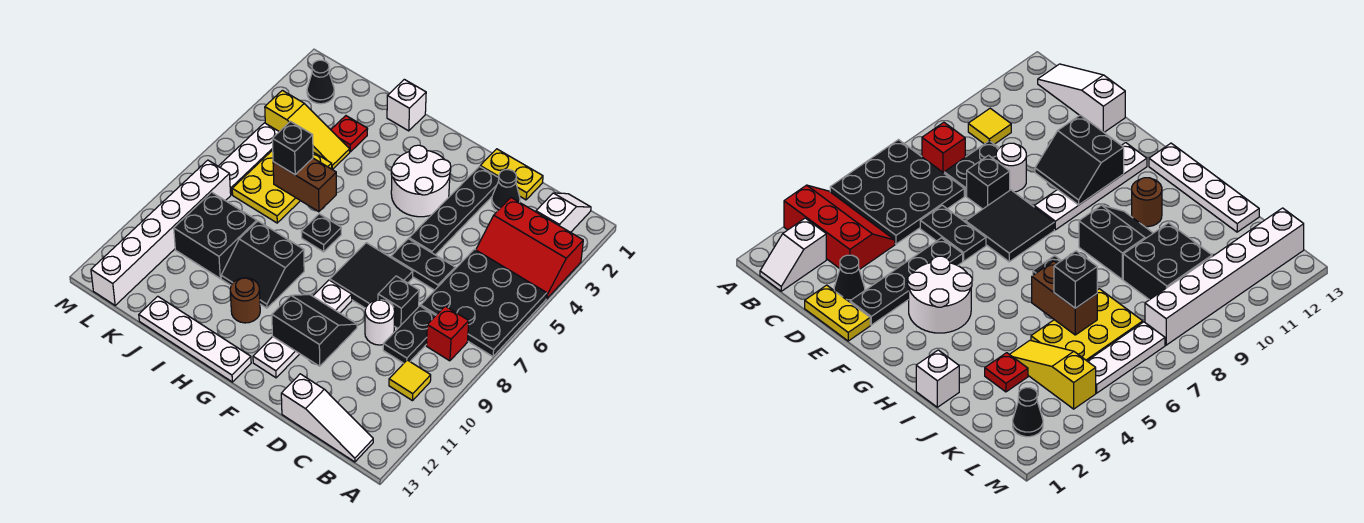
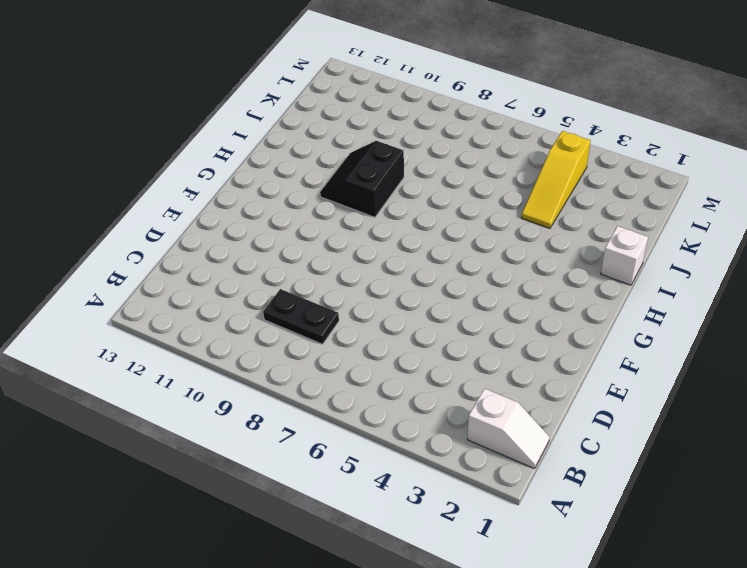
none -> red slope A3:C4 level 1 top 3
none -> black plate A5:C7 level 1
none -> red brick B8 level 1
none -> yellow tile B10 level 1

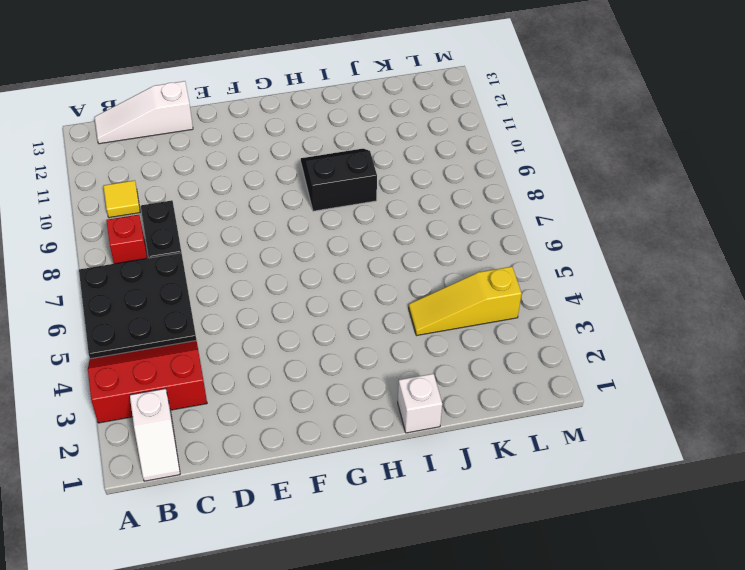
none -> yellow plate D1:E1 level 1
none -> black cone D2 level 1
none -> black plate D6:E6 level 1
none -> black brick D8 level 1

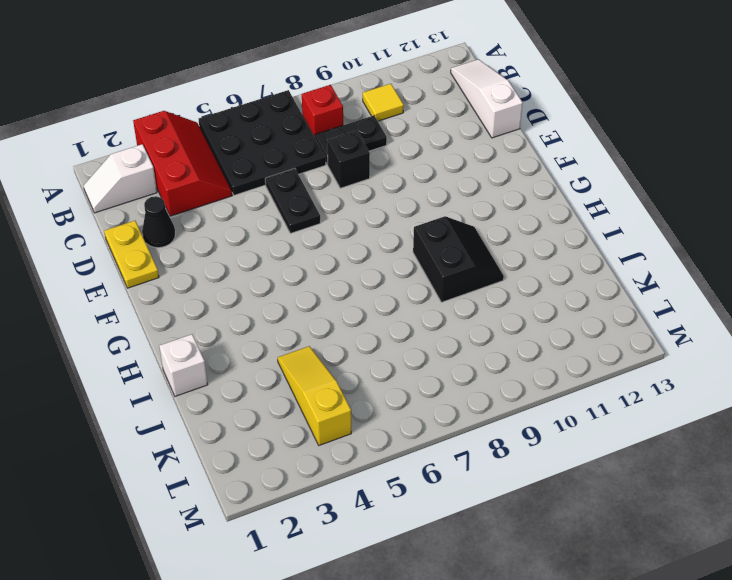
none -> white round brick D9 level 1
none -> black plate E2:E5 level 1
none -> black tile E7:F8 level 1
none -> white round brick F3:G4 level 1

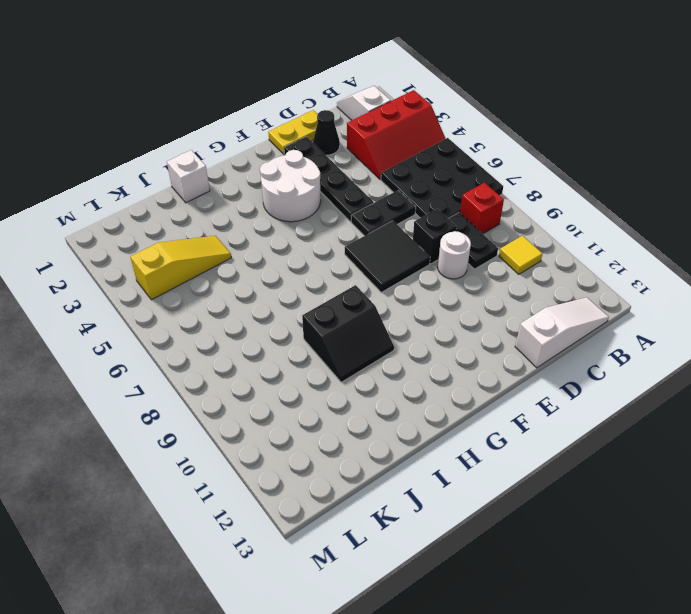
none -> white plate F9:F12 level 1
none -> white plate G13:J13 level 1
none -> black plate H7 level 1
none -> brown round brick H11 level 1

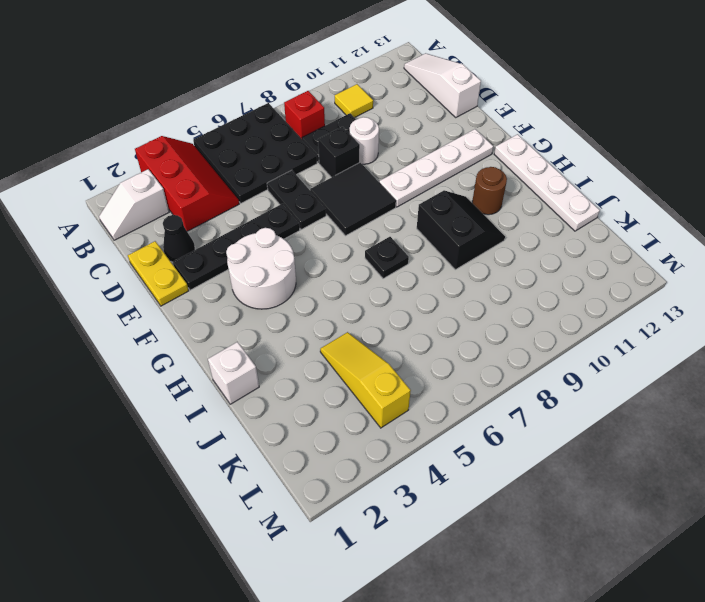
none -> red plate J3 level 1
none -> yellow plate J5:K7 level 1
none -> black brick J9:K10 level 1
none -> black cone L2 level 1

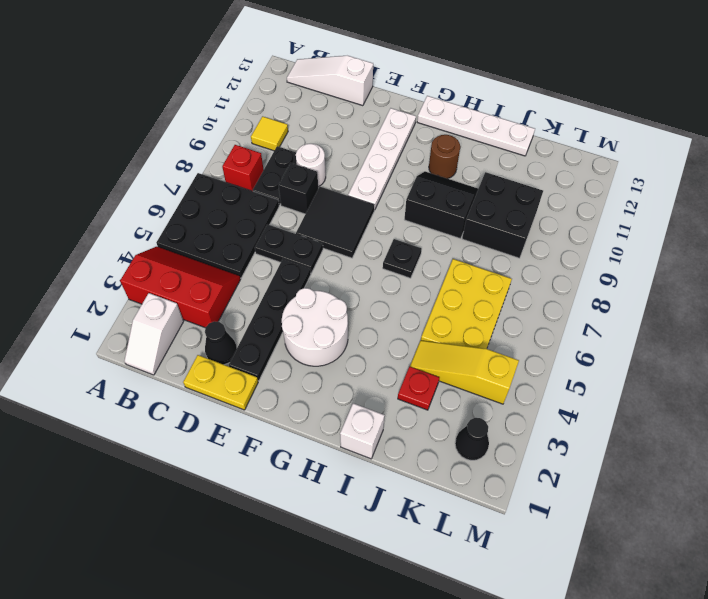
none -> white plate L5:L7 level 1
none -> white brick L8:L13 level 1
none -> black slope E10:F11 level 2 top 11
none -> brown brick I6:J6 level 2

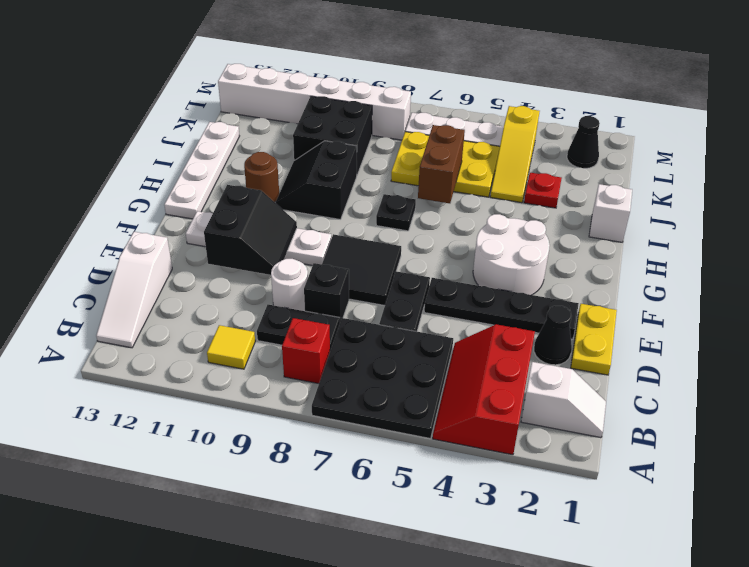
none -> black brick J6 level 3

